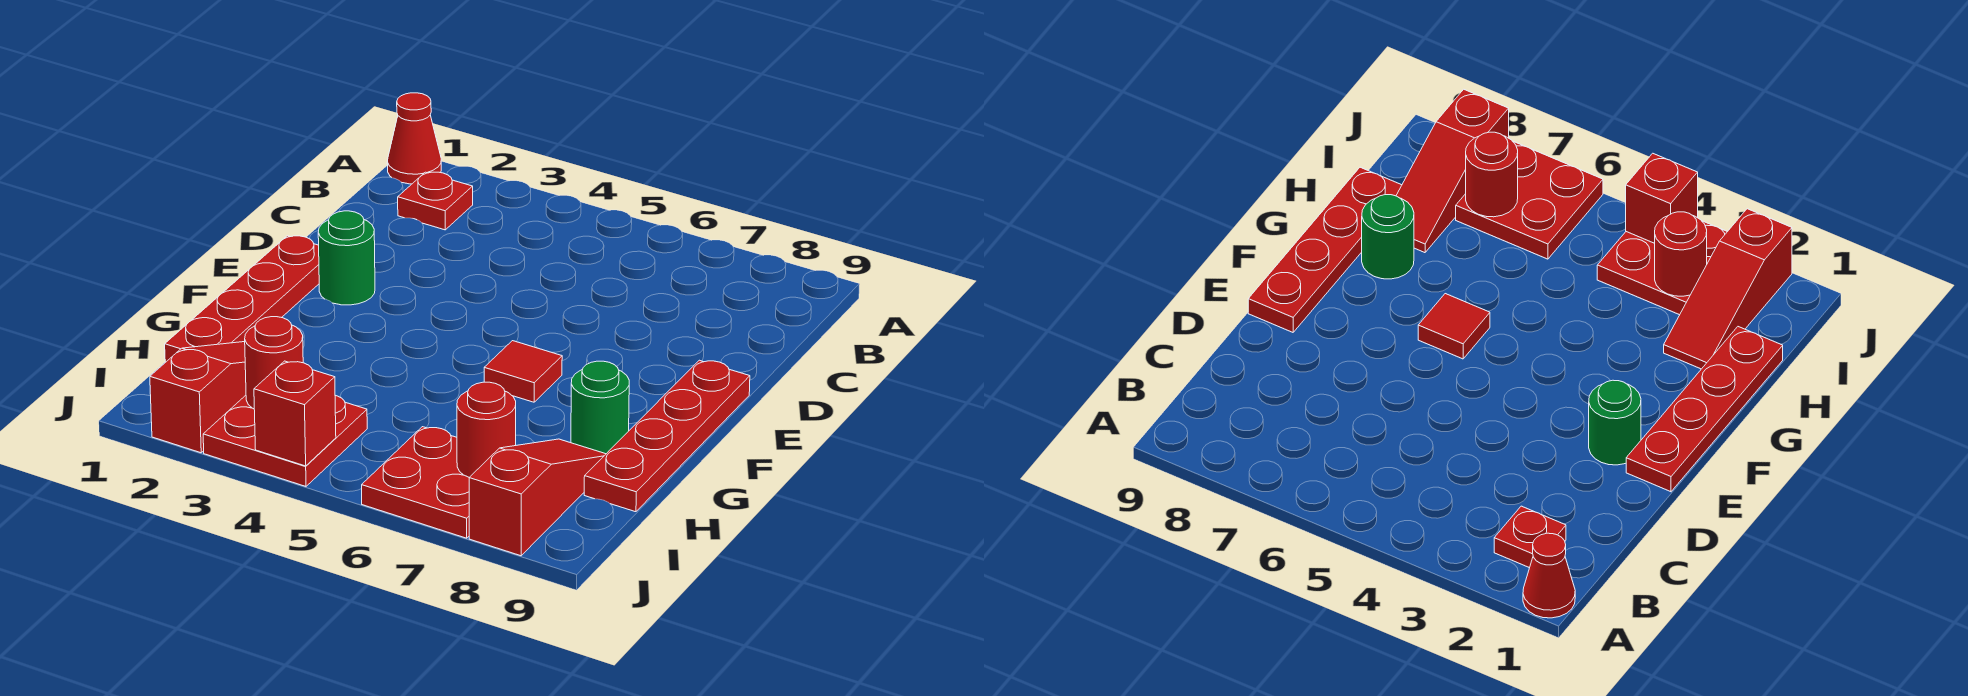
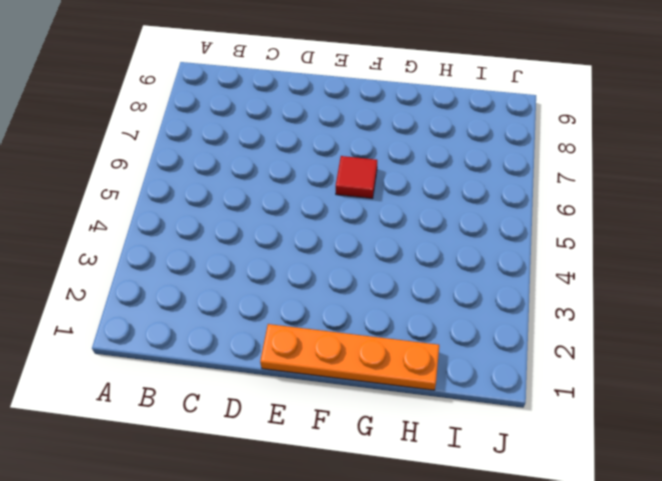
orange plate E1:H1 level 1 -> red plate E1:H1 level 1
none -> red cone A1 level 1
none -> red plate B2 level 1
none -> green round brick E2 level 1

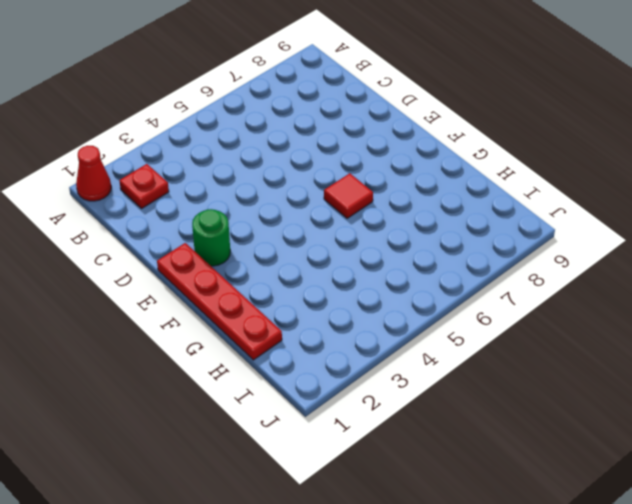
none -> red plate E9:H9 level 1
none -> green round brick G8 level 1
none -> red slope H2:J2 level 1 top J

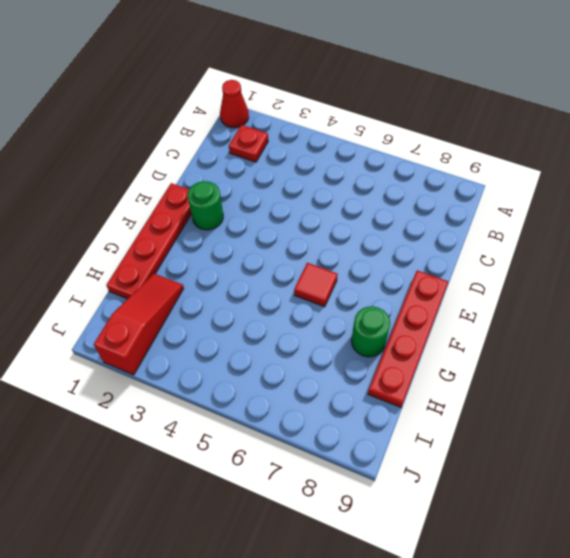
none -> red slope H8:J8 level 1 top J
none -> red plate I3:J4 level 1
none -> red plate I6:J7 level 1

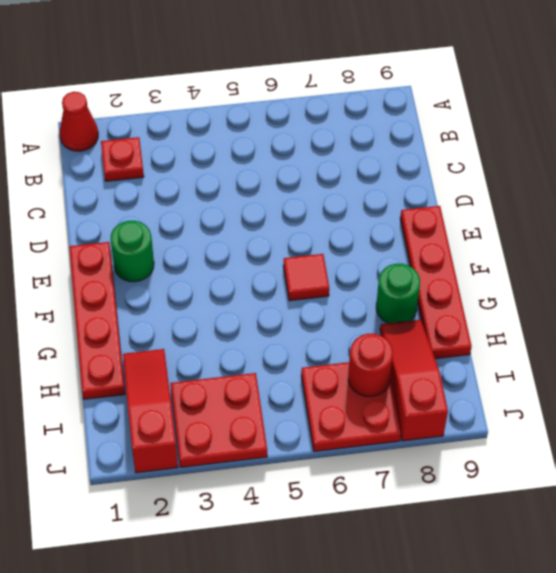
none -> red round brick I3 level 2
none -> red brick J4 level 2

